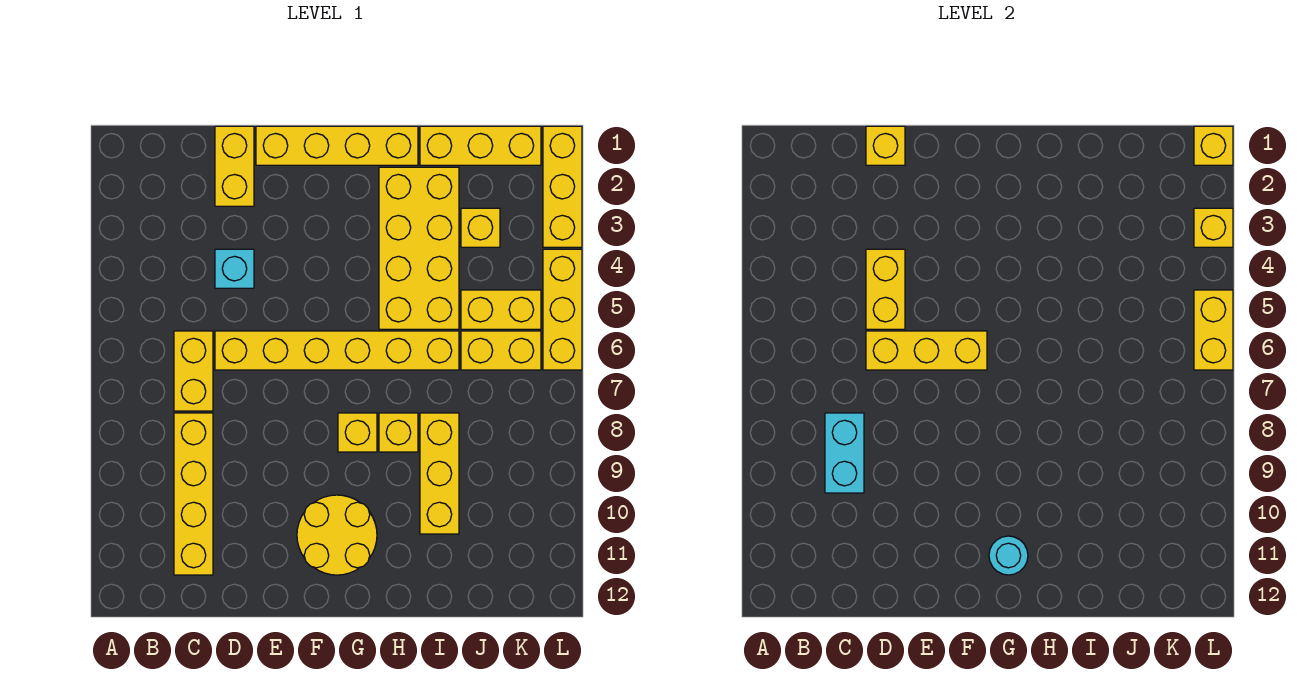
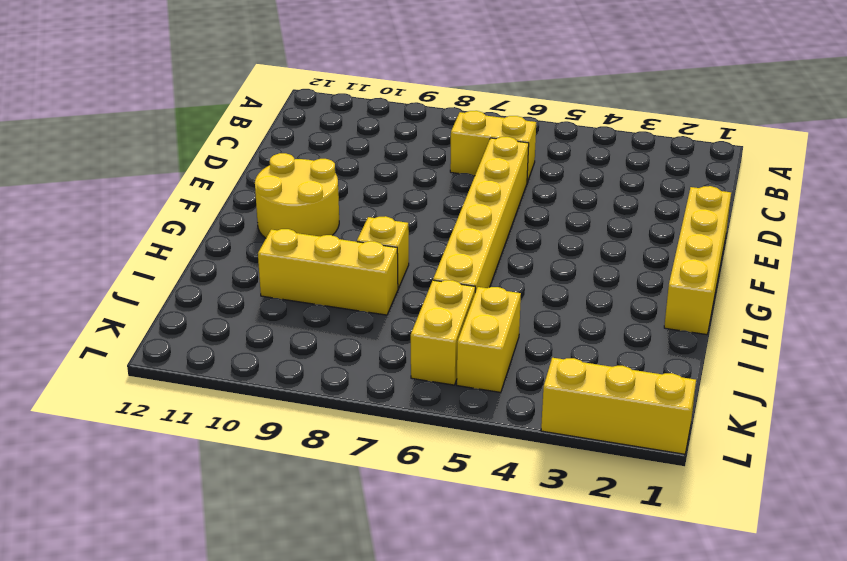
none -> yellow brick C8:C11 level 1
none -> yellow brick D1:D2 level 1
none -> cyan brick D4 level 1

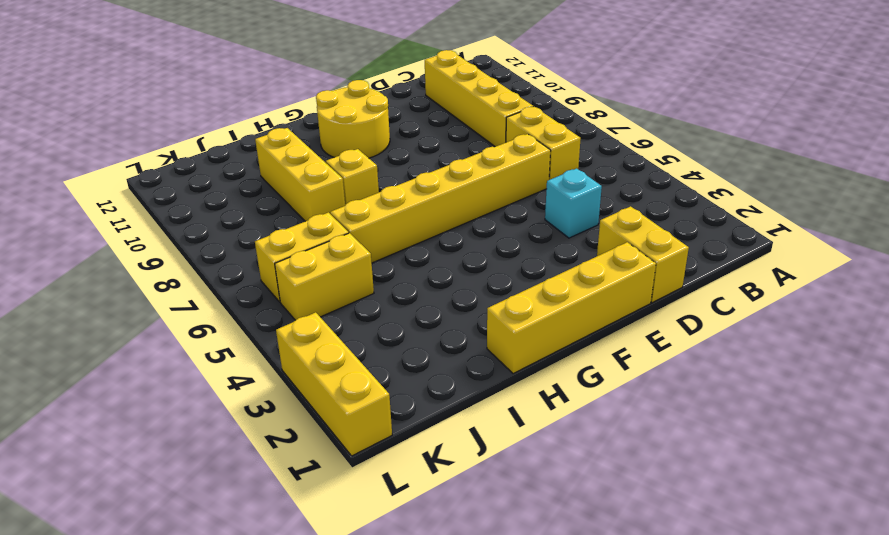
none -> yellow brick G8 level 1
none -> yellow brick H2:I5 level 1
none -> yellow brick I1:K1 level 1

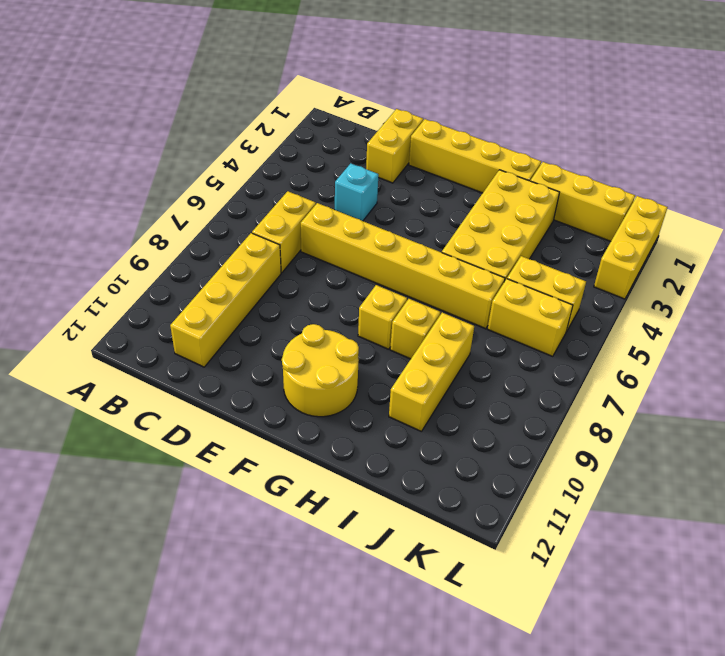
none -> yellow brick J3 level 1
none -> yellow brick L4:L6 level 1
none -> cyan brick C8:C9 level 2

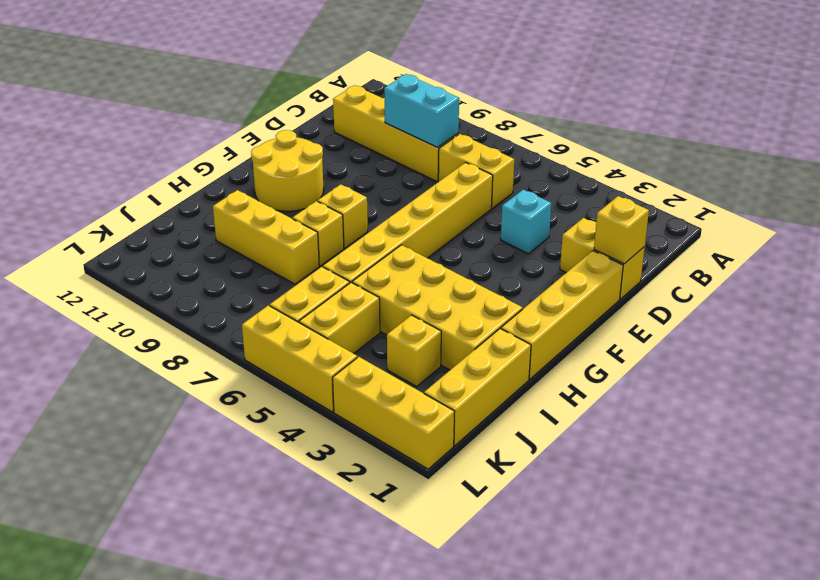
none -> yellow brick D4:D5 level 2
none -> yellow brick D6:F6 level 2
none -> cyan round brick G11 level 2

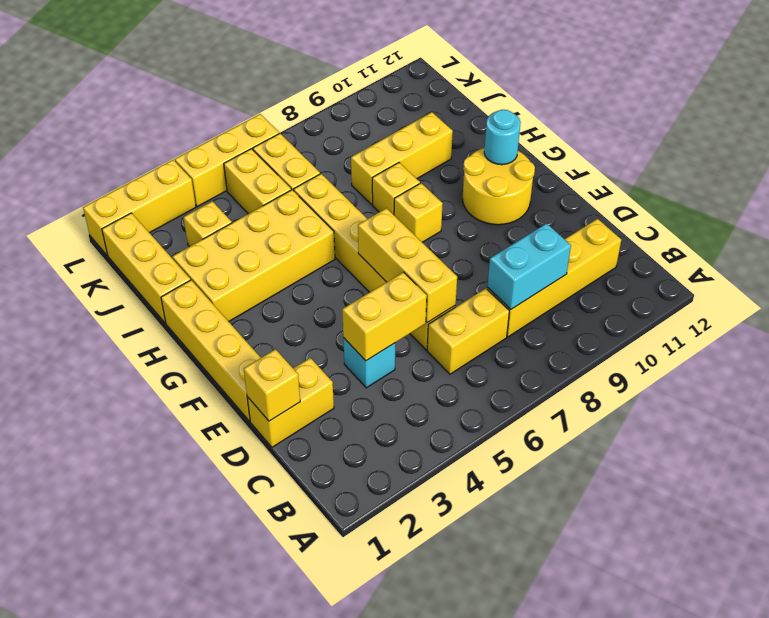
none -> yellow brick L1 level 2
none -> yellow brick L3 level 2
none -> yellow brick L5:L6 level 2

